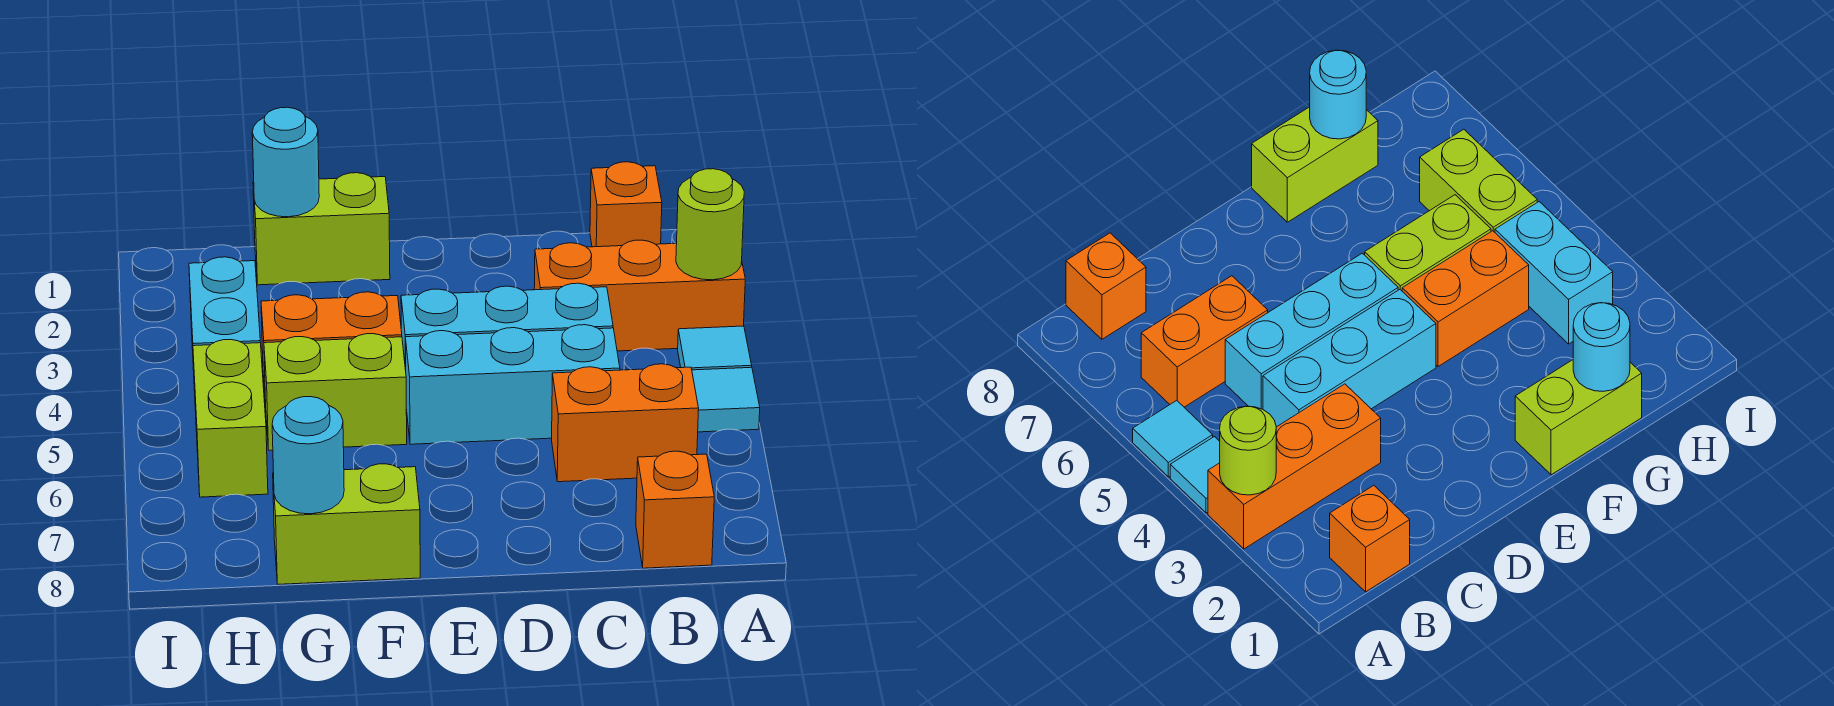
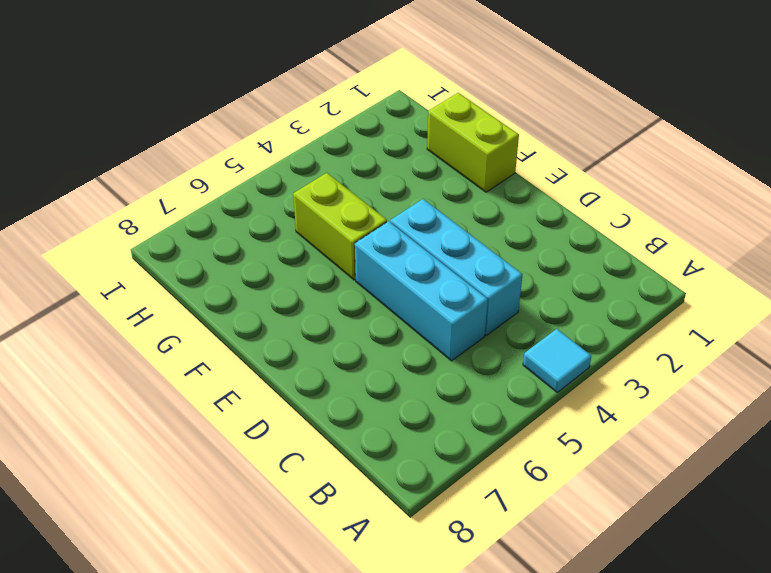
none -> orange brick A3:C3 level 1
none -> cyan tile A5 level 1
none -> orange brick B1 level 1

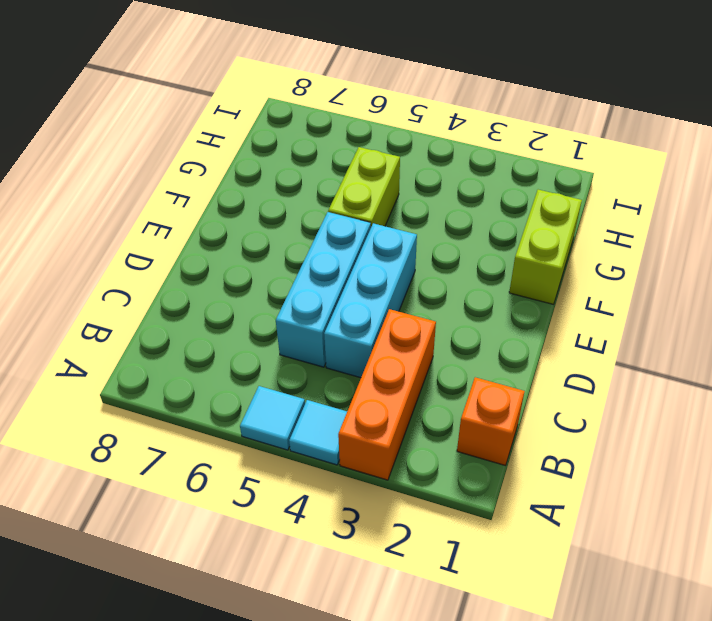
none -> orange brick B6:C6 level 1
none -> orange brick B8 level 1
none -> orange brick F4:G4 level 1

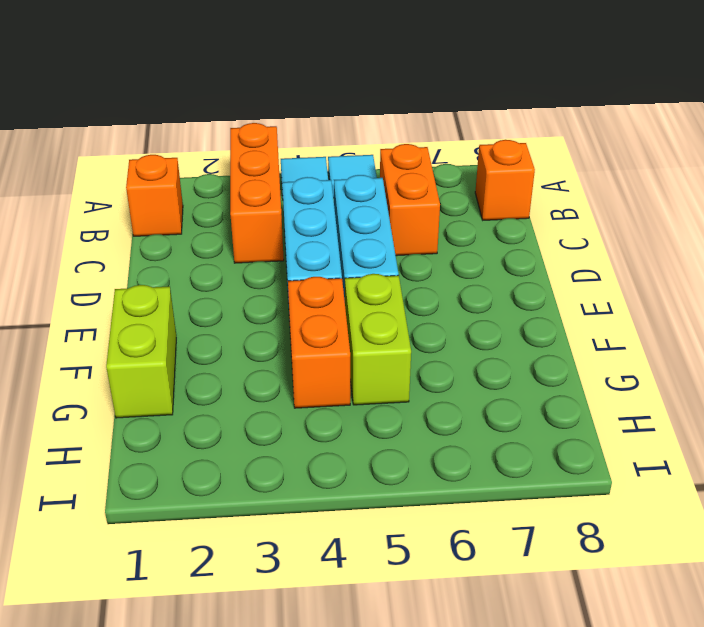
none -> lime brick F8:G8 level 1
none -> cyan brick H3:H4 level 1
none -> lime brick H5:H6 level 1

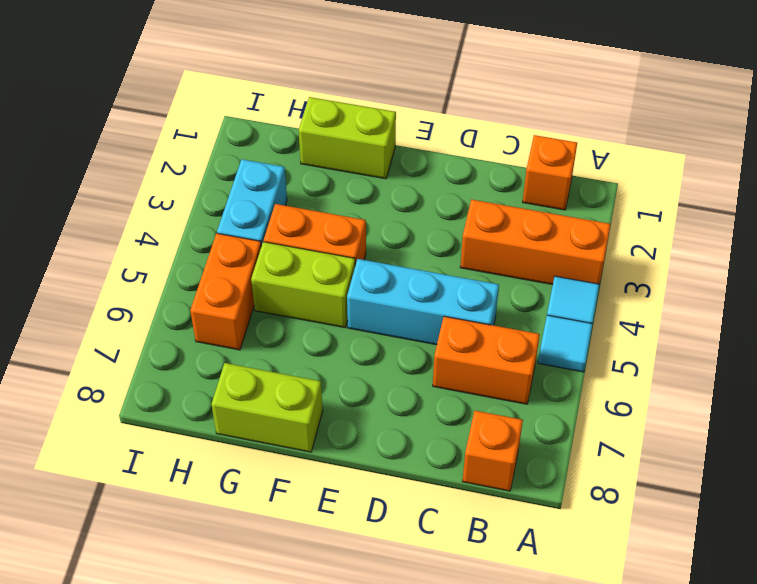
orange brick H5:H6 level 1 -> lime brick H5:H6 level 1
none -> cyan brick C4:E4 level 1
none -> lime round brick A3 level 2
none -> cyan round brick G1 level 2

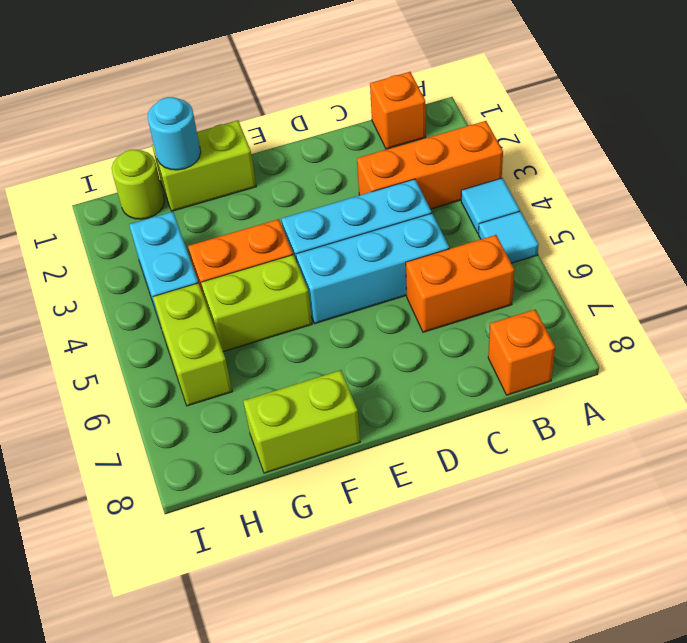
lime round brick H1 level 1 -> lime round brick A3 level 2
none -> cyan round brick G8 level 2

